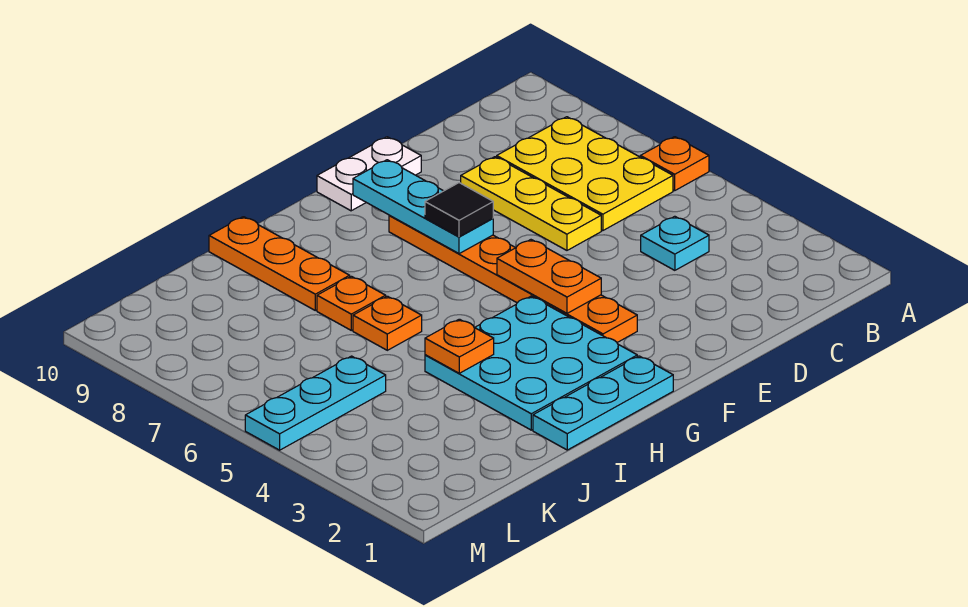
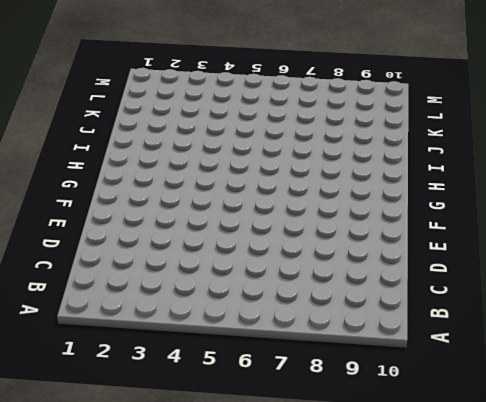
none -> orange plate A6 level 1
none -> yellow plate B6:C8 level 1
none -> cyan plate C4 level 1

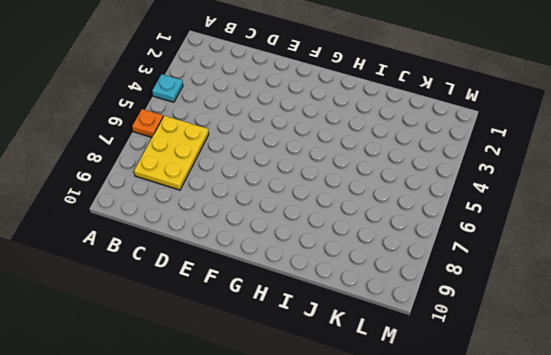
cyan plate A4 level 1 -> cyan plate C4 level 1
none -> yellow plate D6:D8 level 1
none -> white plate E10:F10 level 1
none -> orange plate F3:F8 level 1

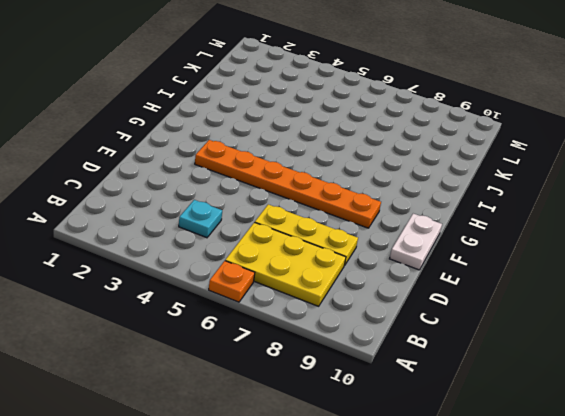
none -> cyan plate G1:I1 level 1
none -> cyan plate G2:I4 level 1
none -> orange plate I6 level 1

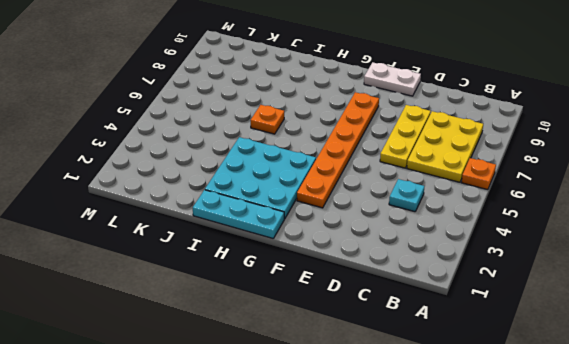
none -> orange plate I7 level 1
none -> orange plate I8:I10 level 1
none -> cyan plate K5:M5 level 1

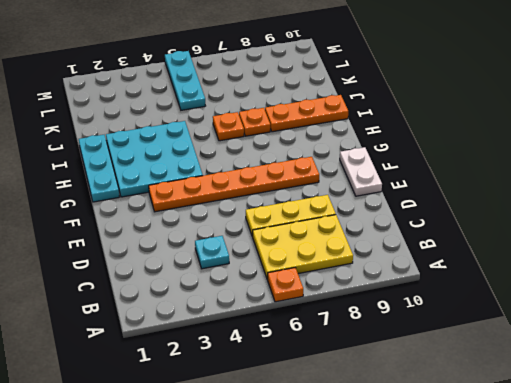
none -> orange plate F4:F5 level 2
none -> cyan plate F7:F9 level 2
none -> orange plate I4 level 2

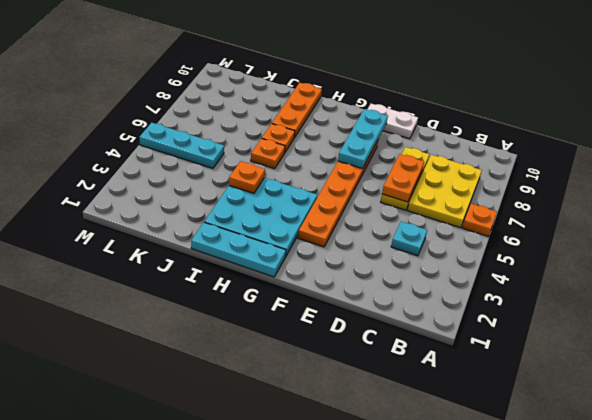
orange plate D6:D7 level 2 -> orange plate F4:F5 level 2
none -> black tile F7 level 3

